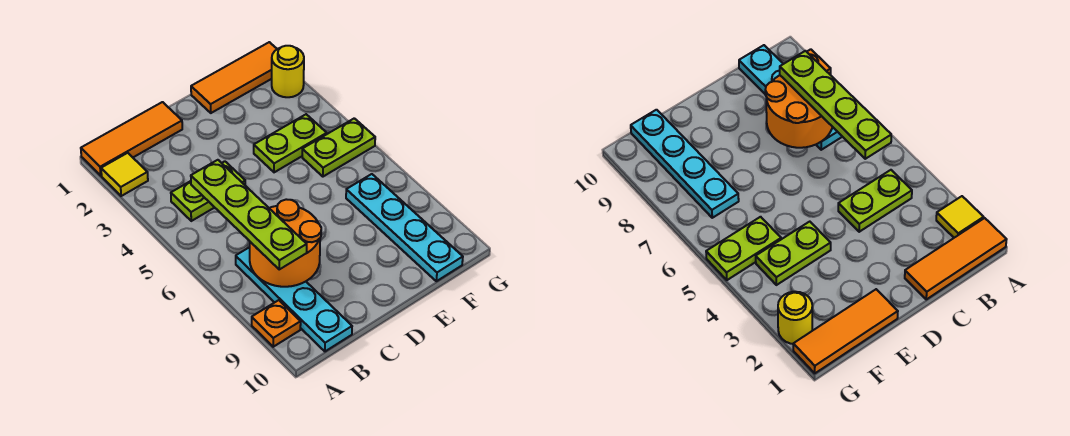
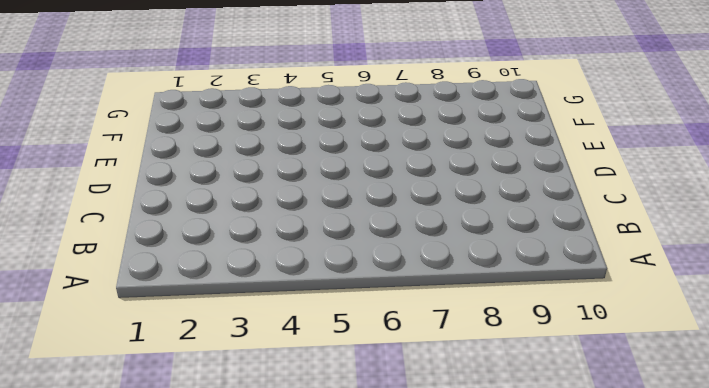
none -> orange tile A1:C1 level 1
none -> yellow tile A2 level 1
none -> orange plate A9 level 1

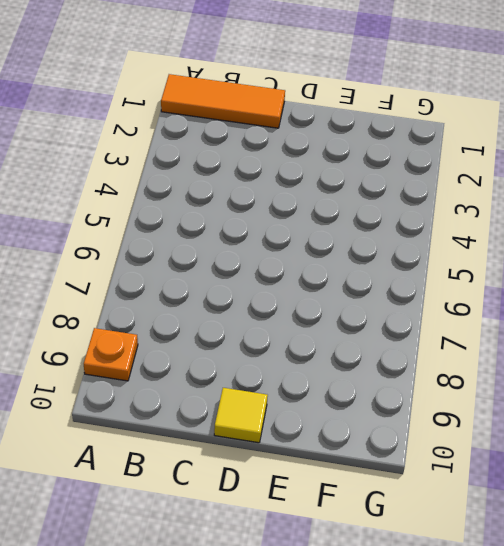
yellow tile D10 level 1 -> yellow tile A2 level 1
none -> lime plate B4:C4 level 1
none -> cyan plate B7:B10 level 1
none -> orange tile E1:G1 level 1

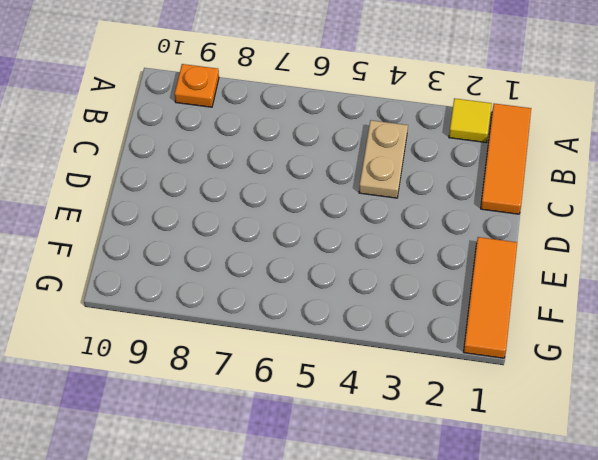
tan plate B4:C4 level 1 -> lime plate B4:C4 level 1
none -> cyan plate B7:B10 level 1
none -> lime plate E4:F4 level 1
none -> lime plate F5:G5 level 1

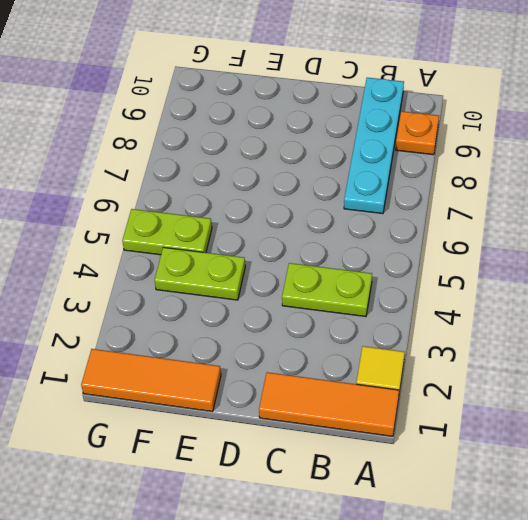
none -> cyan plate F7:F10 level 1
none -> yellow round brick G2 level 1
none -> orange round brick B7:C8 level 2

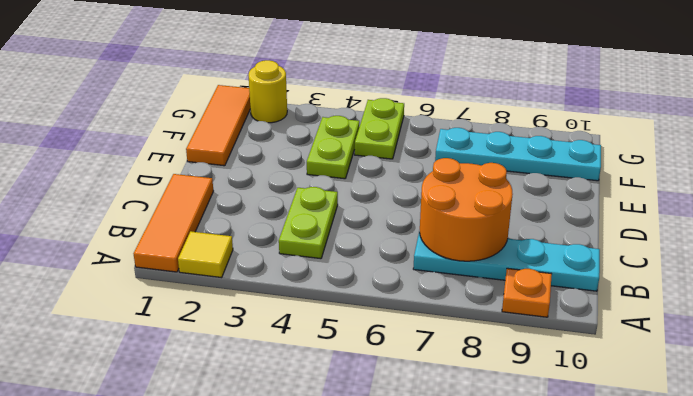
none -> lime plate B5:B8 level 3

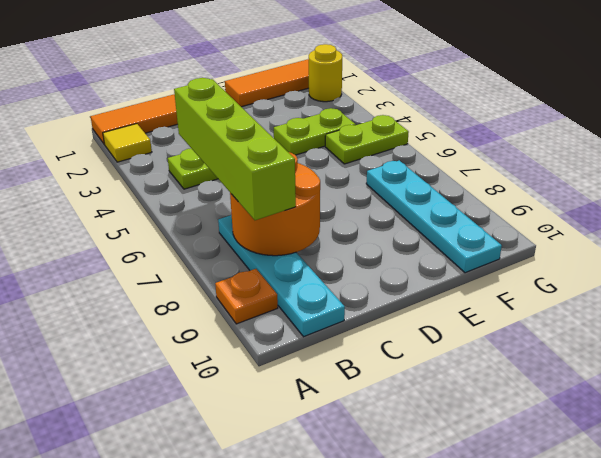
lime brick B5:B8 level 3 -> lime plate B5:B8 level 3

